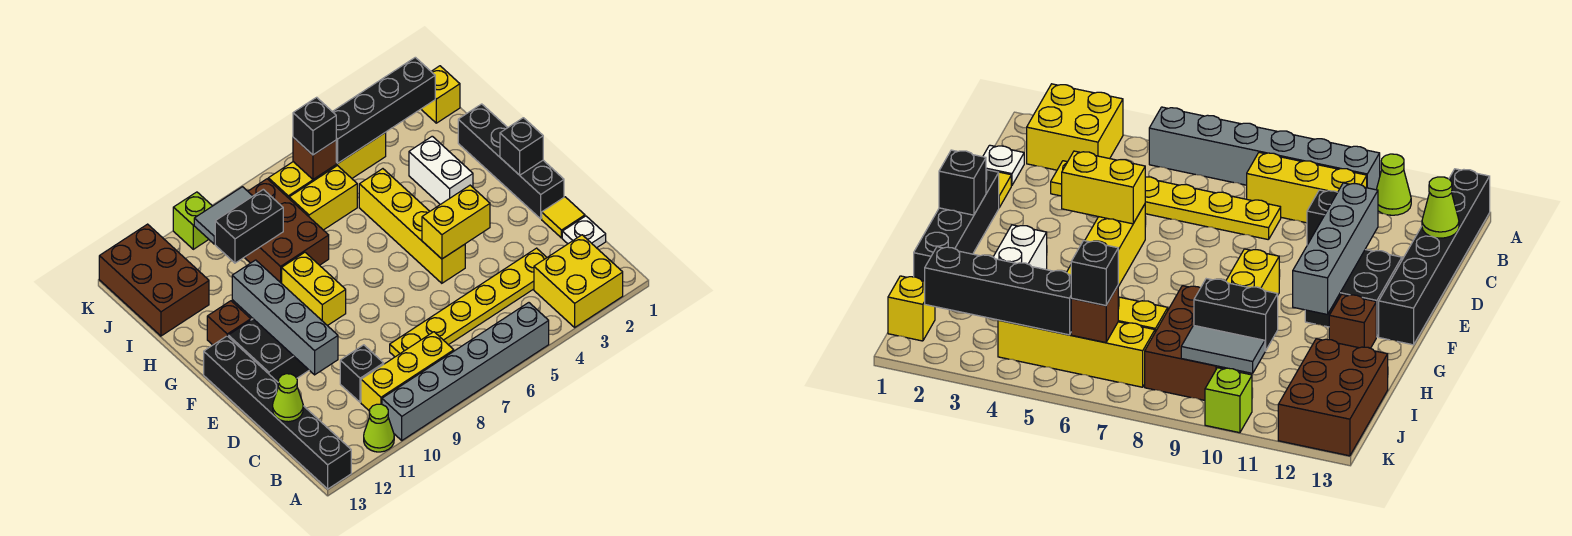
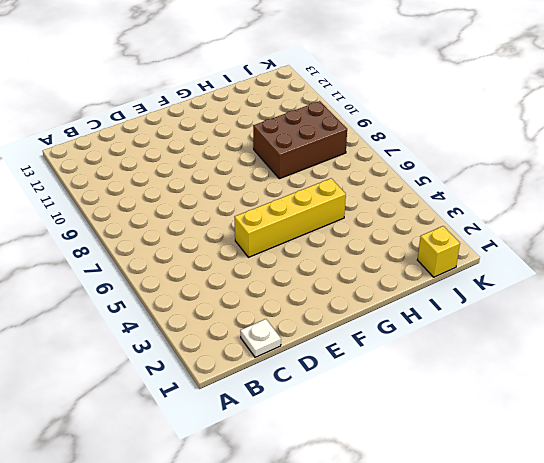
none -> yellow brick A2:B3 level 1
none -> grey brick A5:A10 level 1
none -> lime cone A11 level 1
none -> black brick A13:F13 level 1

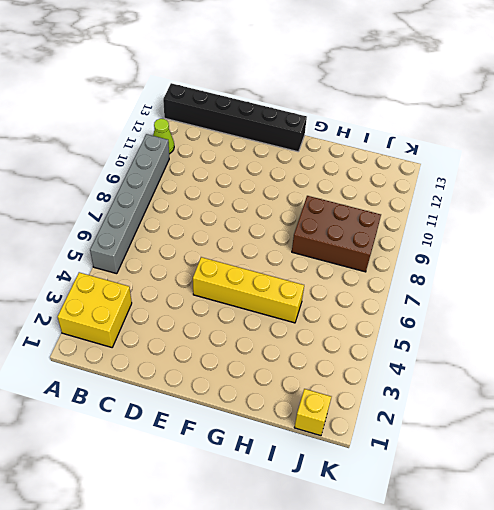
none -> yellow brick B8:B10 level 1
none -> white plate C1 level 1
none -> yellow plate C3:C8 level 1
none -> black brick C10 level 1

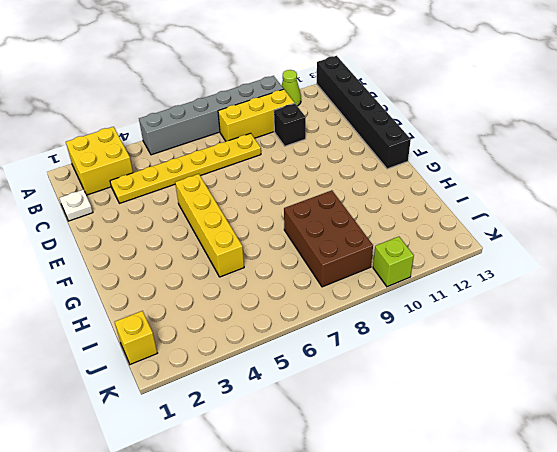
none -> yellow tile D1 level 1
none -> black brick E1:H1 level 1
none -> black brick E11:F12 level 1
none -> yellow brick F9:G9 level 1

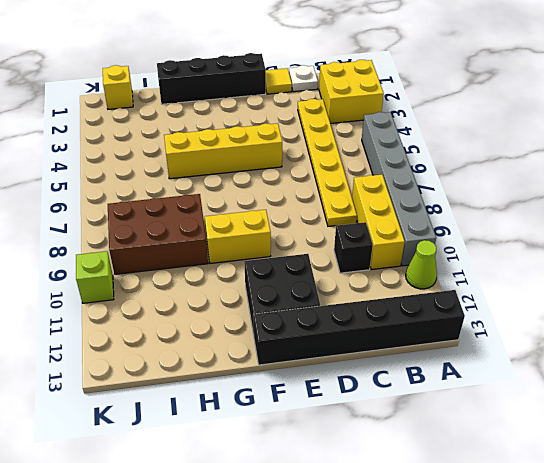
none -> white brick G3:H3 level 1
none -> brown brick G12 level 1
none -> yellow brick I6:I7 level 1
none -> brown brick I12:K13 level 1

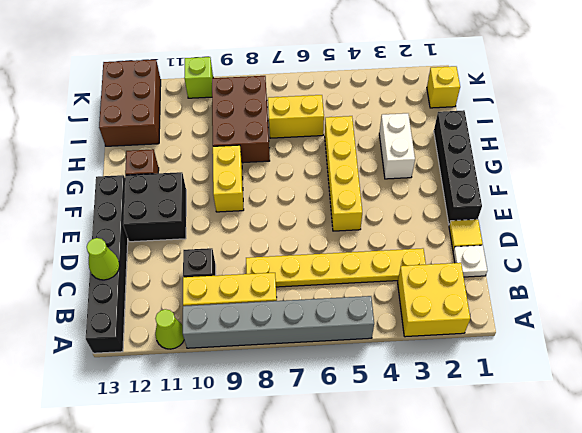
none -> yellow brick J4:J7 level 1
none -> grey brick D11:G11 level 2
none -> yellow brick E4:E5 level 2
none -> black brick F1 level 2

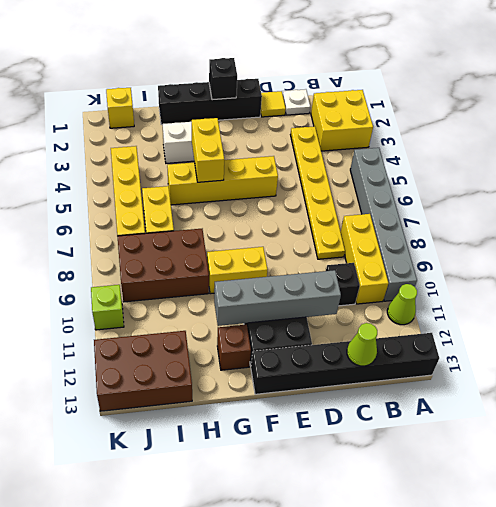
yellow brick G4:G5 level 2 -> yellow brick E4:E5 level 2
none -> black brick I9:I10 level 2
none -> black brick J2:J5 level 2
none -> brown brick J6 level 2
none -> grey tile J9:J10 level 2

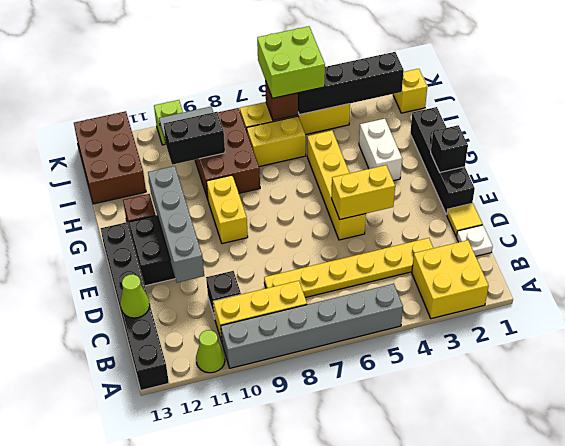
lime brick J5:K6 level 3 -> black brick J6 level 3

